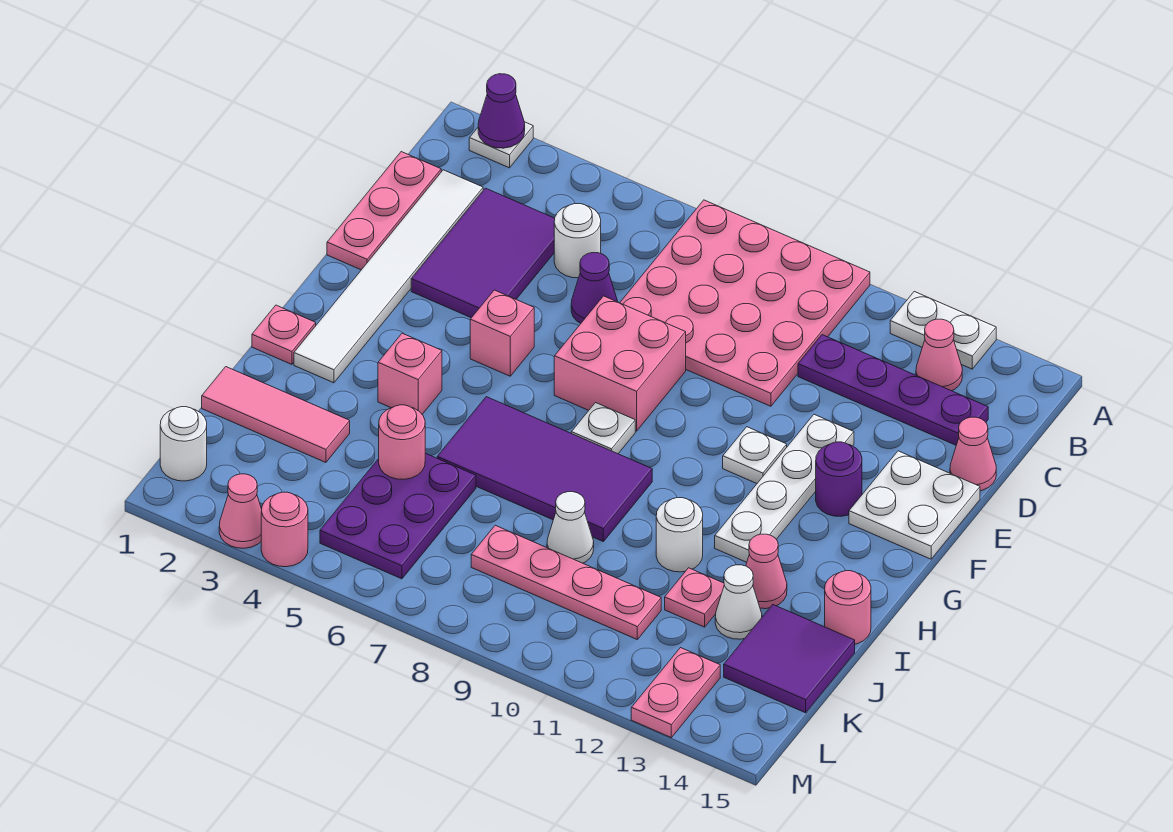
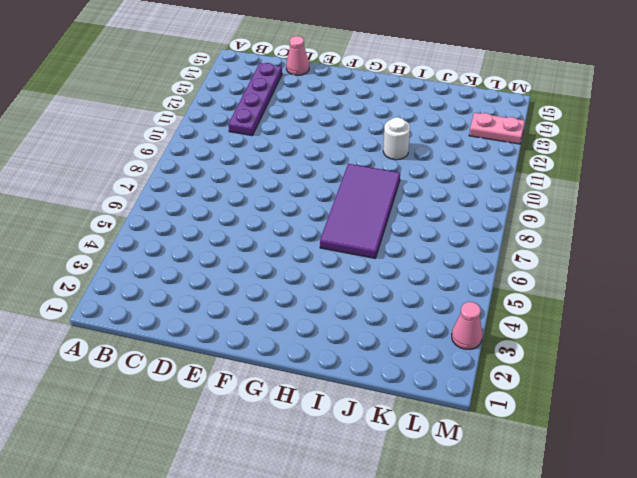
none -> white plate A2 level 1
none -> pink plate A7:D10 level 1
none -> white plate A12:A13 level 1
none -> pink cone B13 level 1

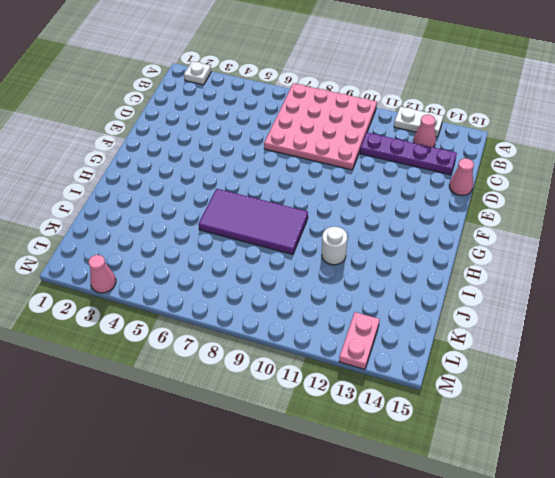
none -> pink plate C1:E1 level 1
none -> white tile C2:H2 level 1
none -> purple tile C3:E4 level 1
none -> white round brick C5 level 1

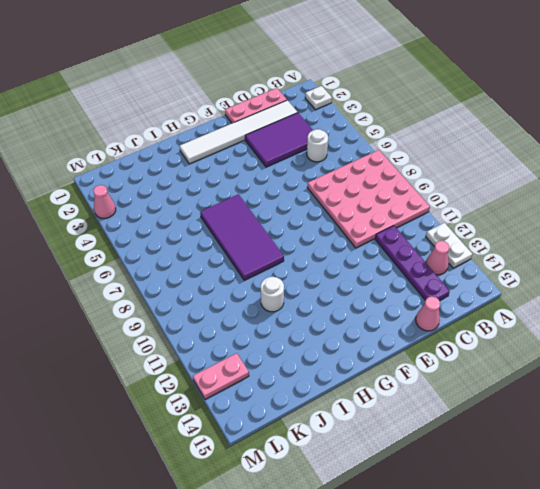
none -> purple cone D6 level 1
none -> pink brick E7:F8 level 1
none -> white plate E12:H12 level 1
none -> white plate E14:F15 level 1

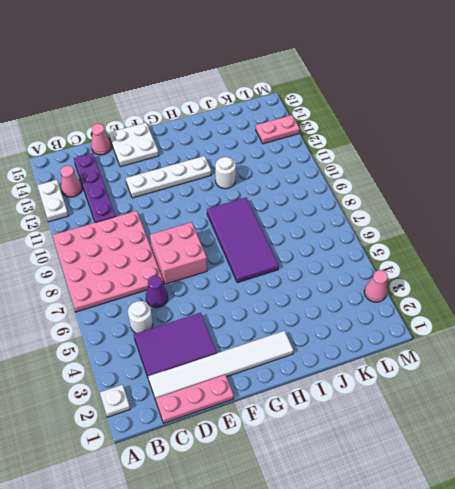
none -> pink brick F5 level 1
none -> white plate F11 level 1
none -> purple round brick F13 level 1
none -> white plate G8 level 1

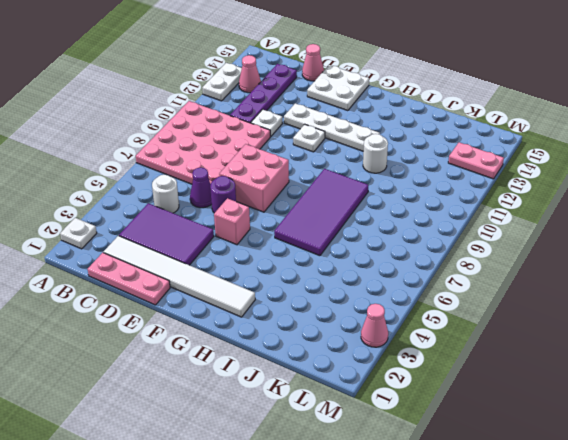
white plate D11 level 1 -> white plate G8 level 1
purple round brick E6 level 1 -> purple round brick F13 level 1
none -> pink plate H1 level 1
none -> pink brick H4 level 1
none -> pink cone I13 level 1
none -> pink round brick I15 level 1

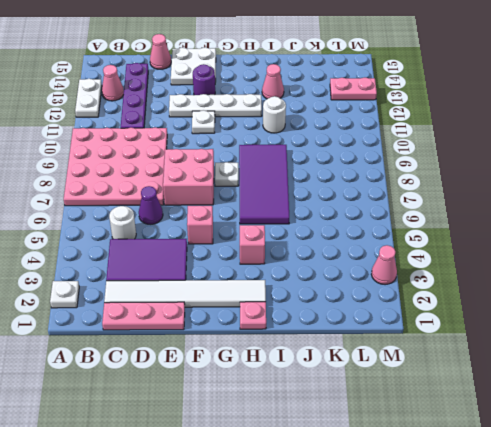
none -> pink round brick I15 level 1
none -> pink tile J1:J3 level 1
none -> purple plate J5:L6 level 1
none -> white cone J9 level 1

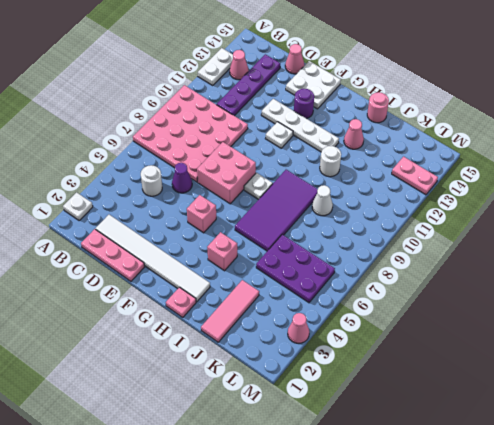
none -> purple tile C3:E4 level 1
none -> pink plate J12 level 1
none -> white cone J13 level 1
none -> purple tile J14:K15 level 1

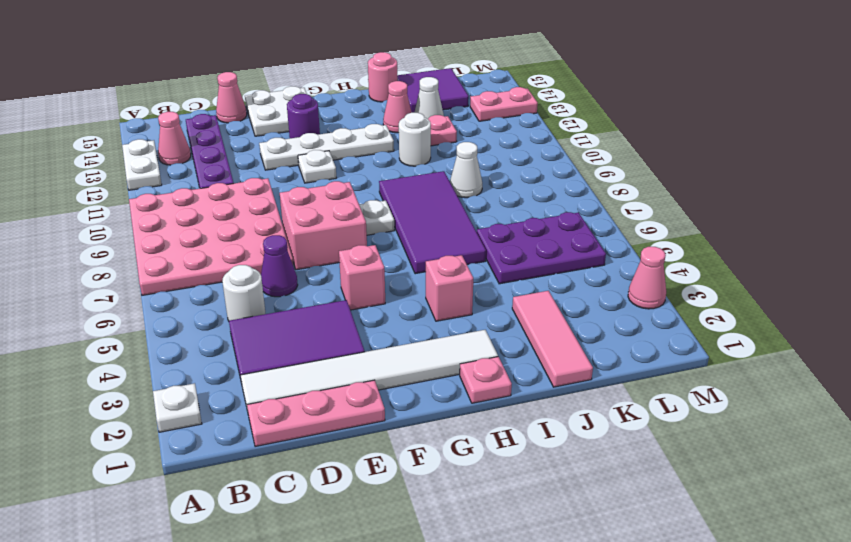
none -> pink plate K8:K11 level 1
none -> white round brick L1 level 1
none -> pink round brick M4 level 1
none -> purple cone A2 level 2

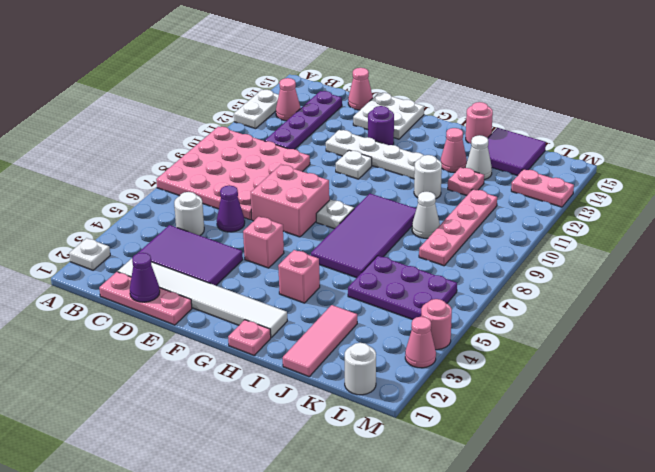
purple cone D1 level 2 -> purple cone A2 level 2
none -> pink round brick J5 level 2

